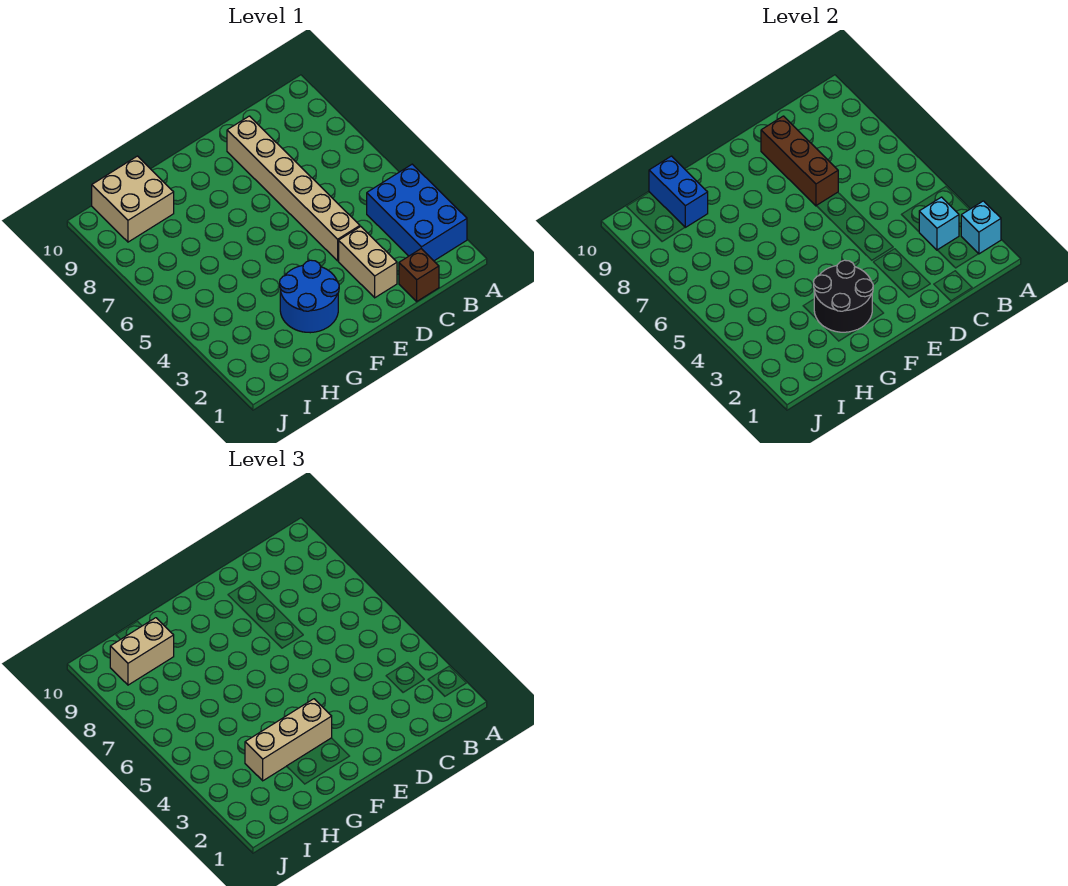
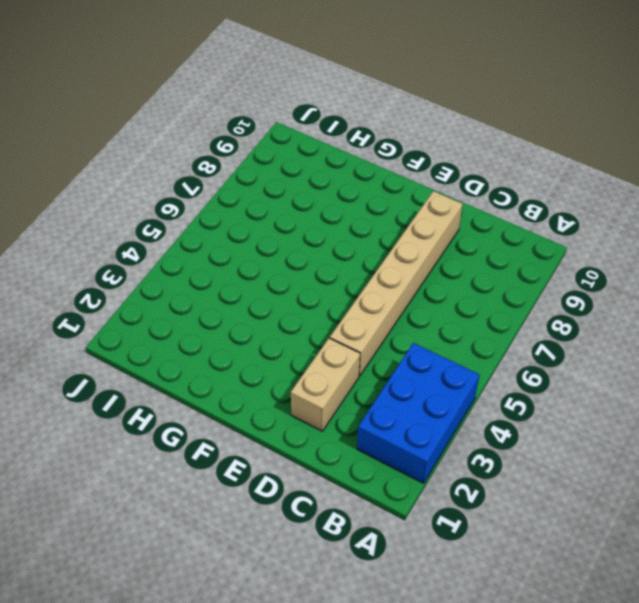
none -> brown brick C1 level 1
none -> blue round brick F2:G3 level 1
none -> tan brick H9:I10 level 1

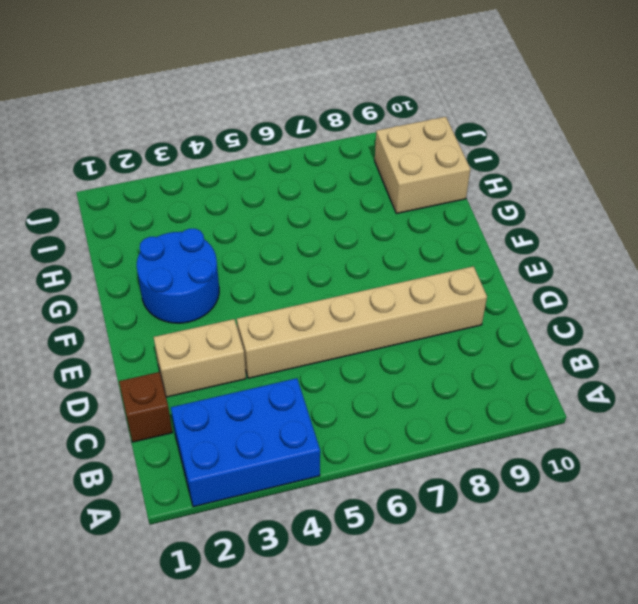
none -> cyan brick A2 level 2
none -> cyan brick B3 level 2
none -> brown brick D7:D9 level 2

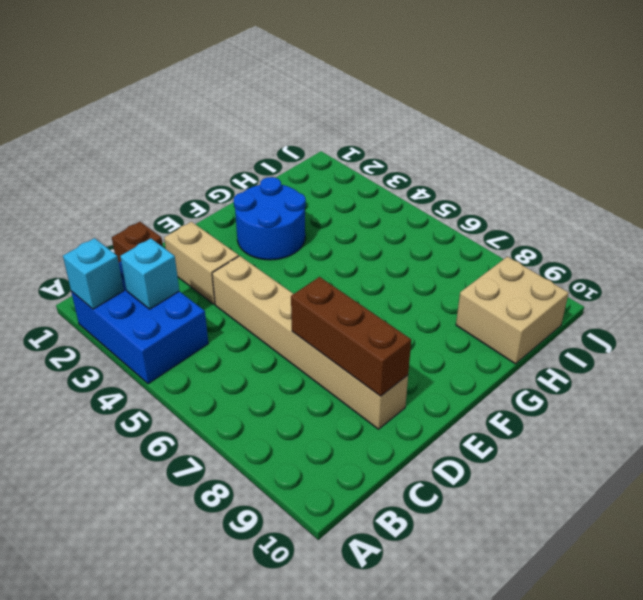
none -> black round brick F2:G3 level 2
none -> blue brick H9:H10 level 2
none -> tan brick F3:H3 level 3

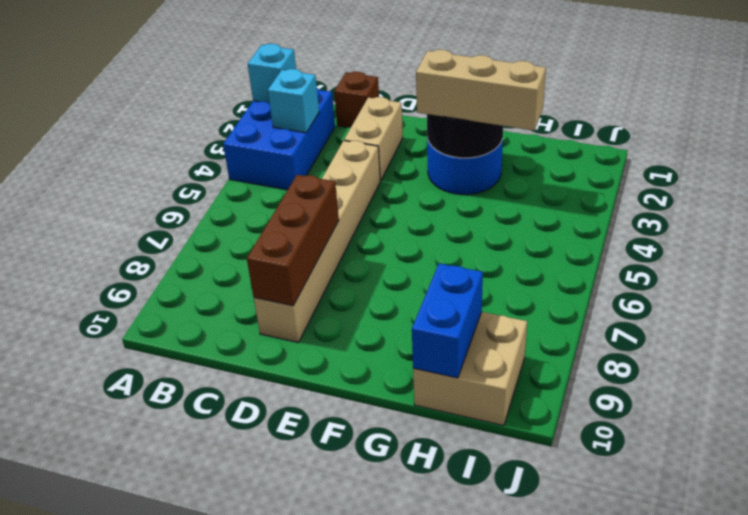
none -> tan brick H9:I9 level 3

